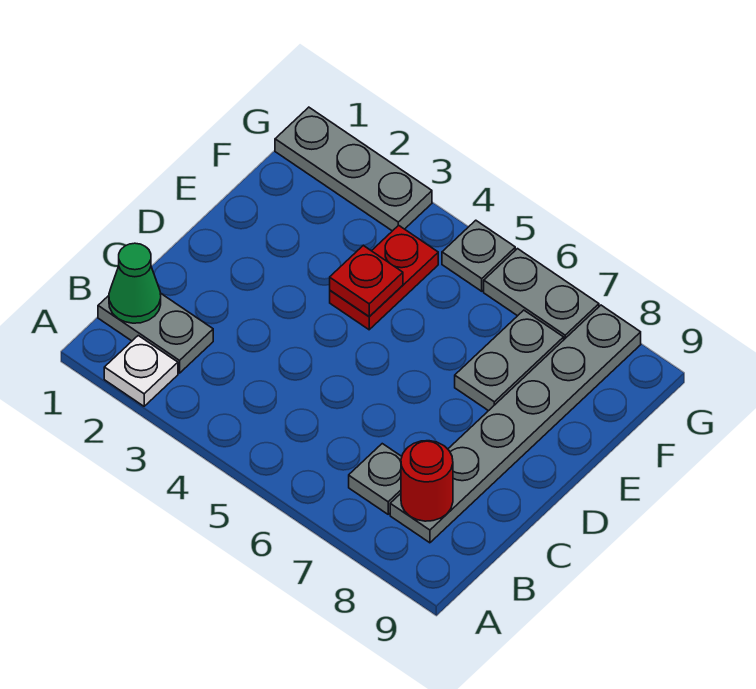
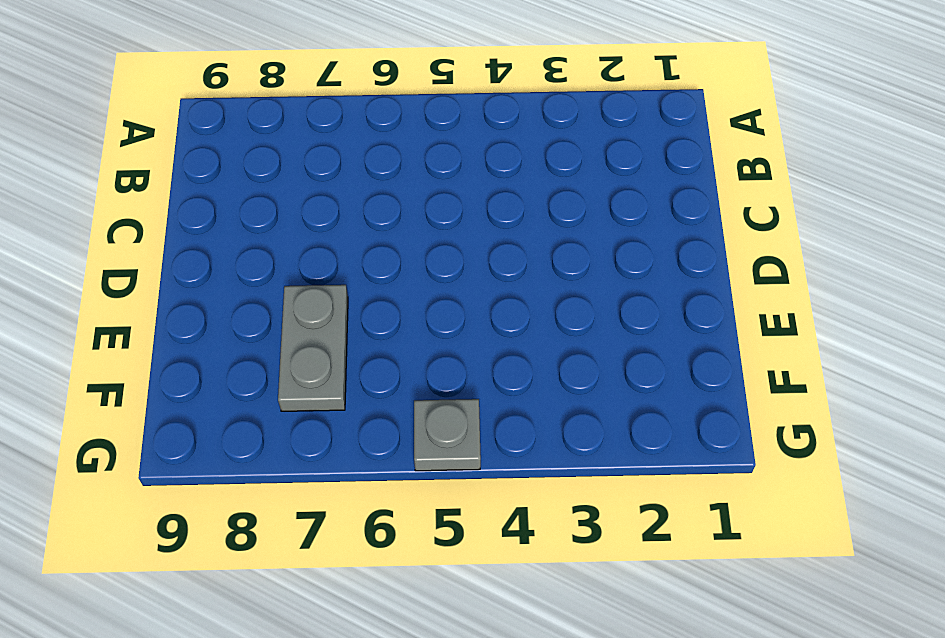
none -> white plate A2 level 1
none -> grey plate B1:B2 level 1
none -> grey plate B7 level 1

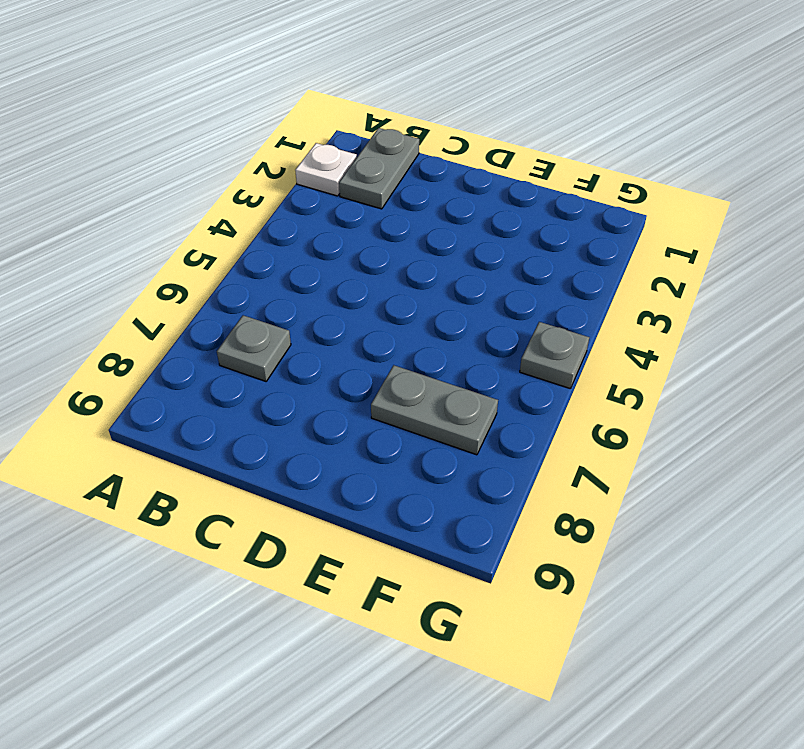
none -> grey plate B8:G8 level 1
none -> red plate E4:F4 level 1
none -> grey plate G1:G3 level 1

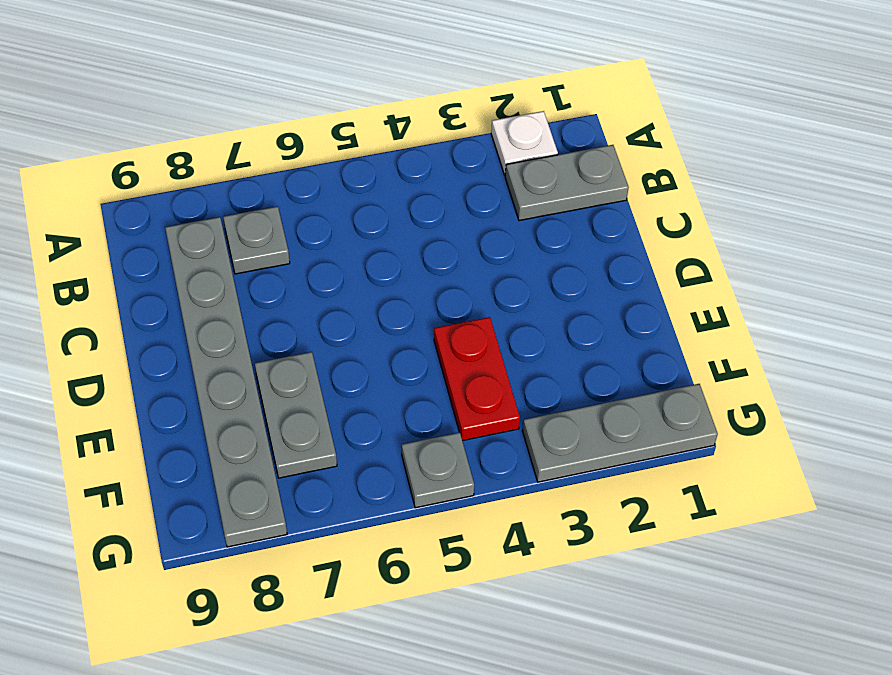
none -> grey plate G6:G7 level 1
none -> green cone B1 level 2
none -> red round brick B8 level 2

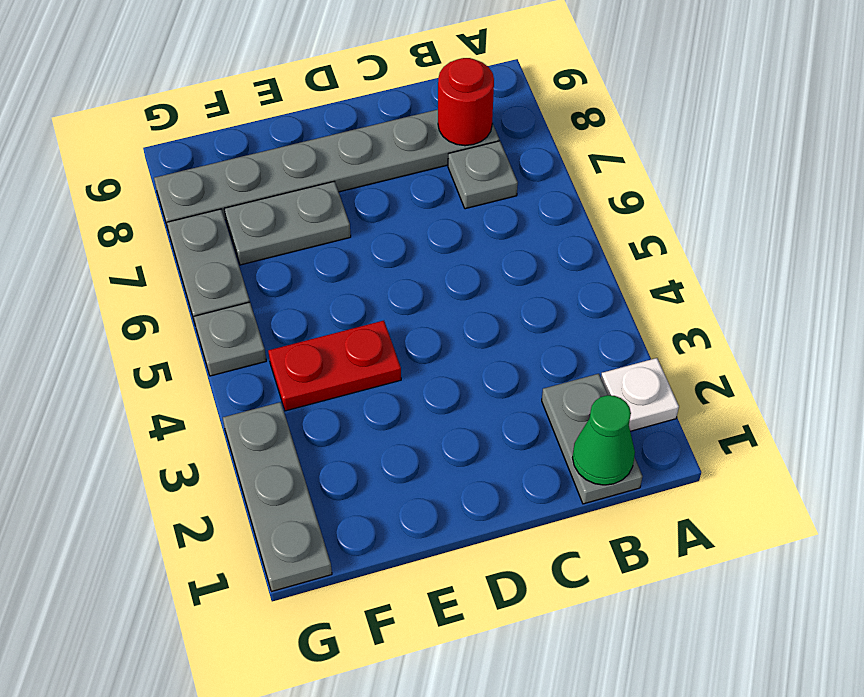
none -> red plate E4 level 2

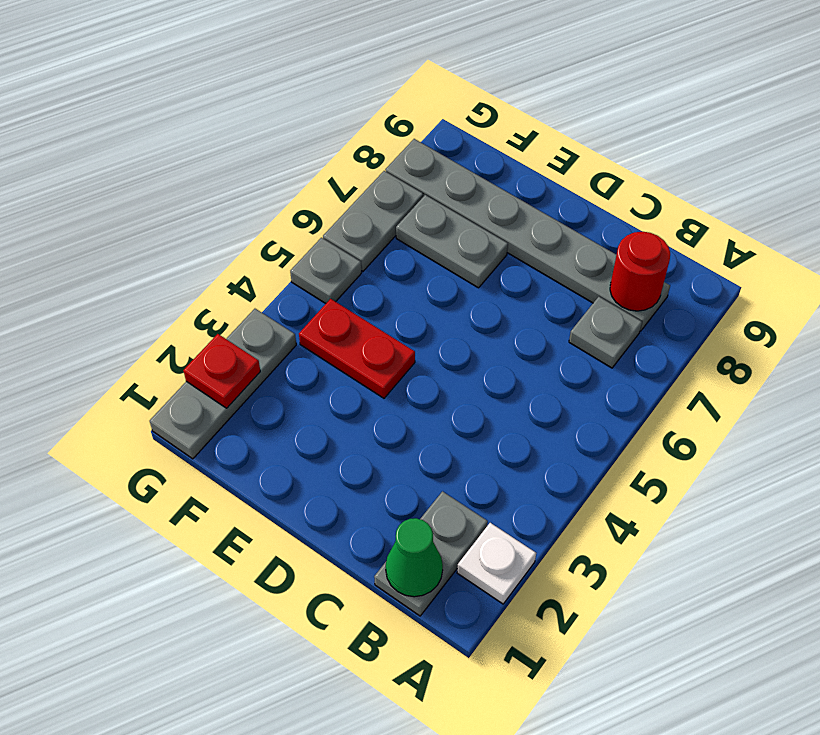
red plate G2 level 2 -> red plate E4 level 2

